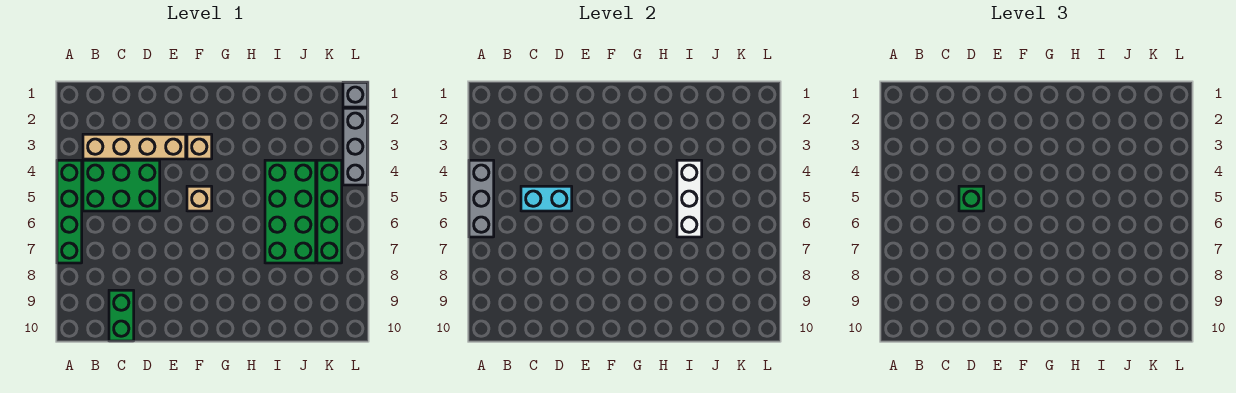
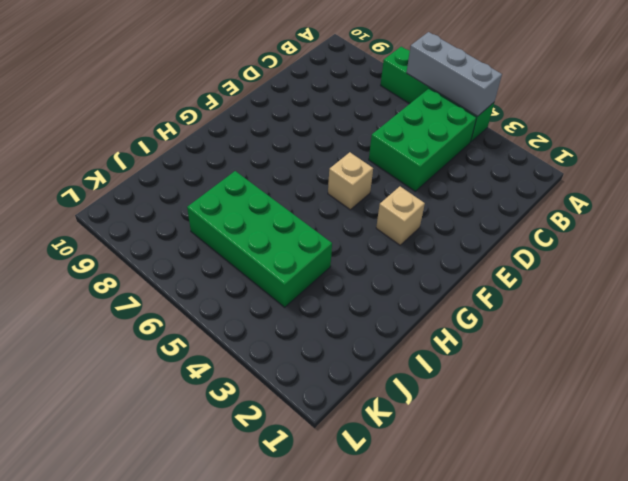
none -> tan brick B3:E3 level 1
none -> green brick C9:C10 level 1
none -> green brick K4:K7 level 1

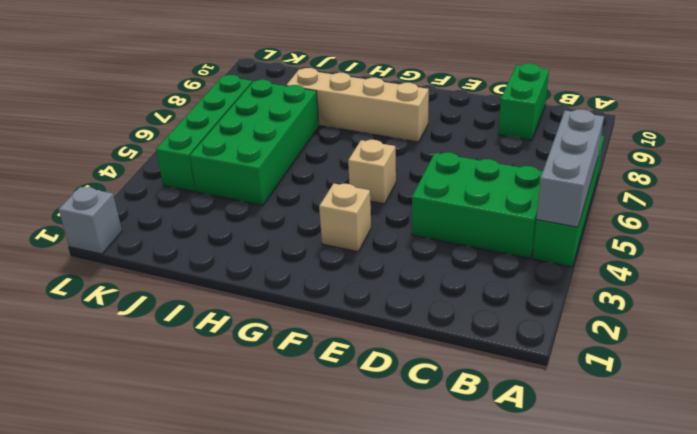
tan brick F8:I8 level 1 -> tan brick B3:E3 level 1
none -> grey brick L2:L4 level 1
none -> cyan brick C5:D5 level 2
none -> white brick I4:I6 level 2

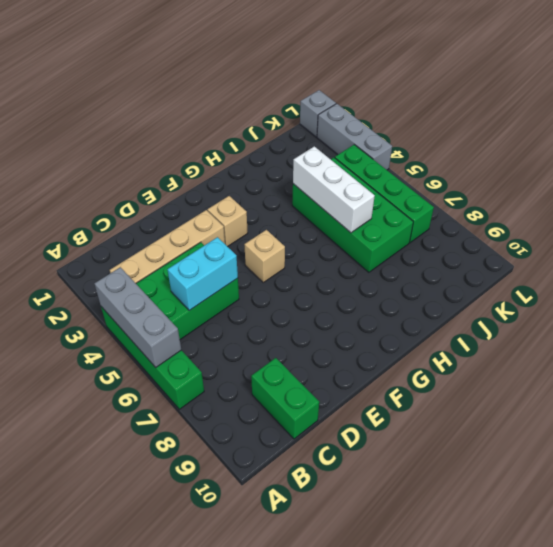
none -> green brick D5 level 3

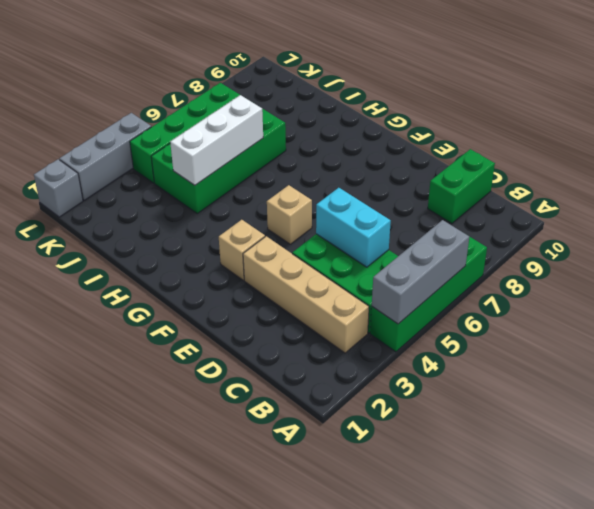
none -> green brick D5 level 3

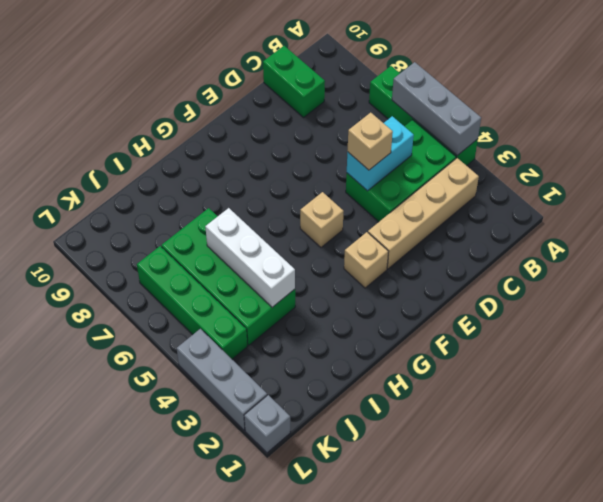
tan brick D5 level 3 -> green brick D5 level 3

